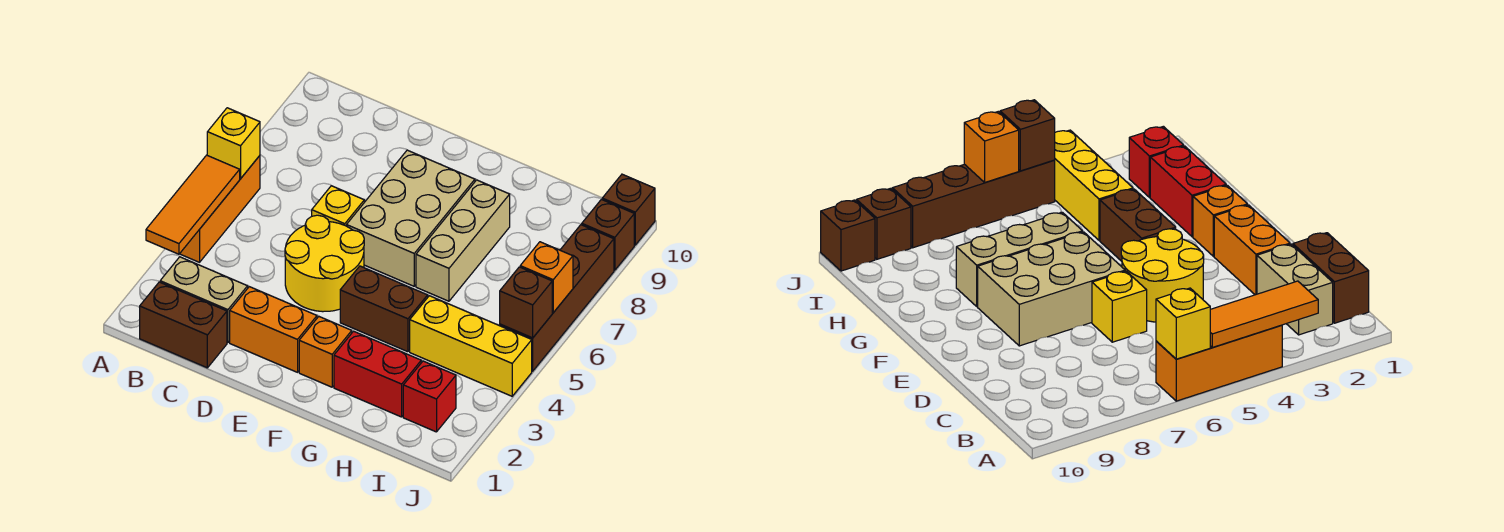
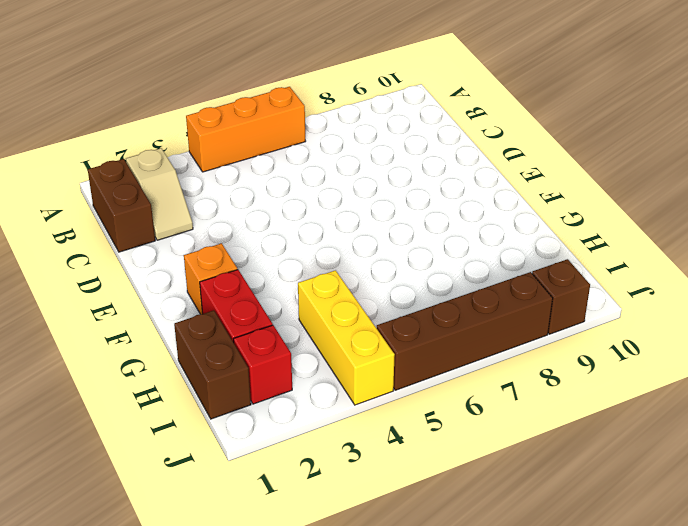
tan slope B2:C2 level 1 top B -> tan brick B2:C2 level 1
brown brick H1:I1 level 1 -> brown brick F4:G4 level 1
none -> orange brick D2:E2 level 1
none -> yellow round brick D4:E5 level 1
none -> yellow brick D6 level 1

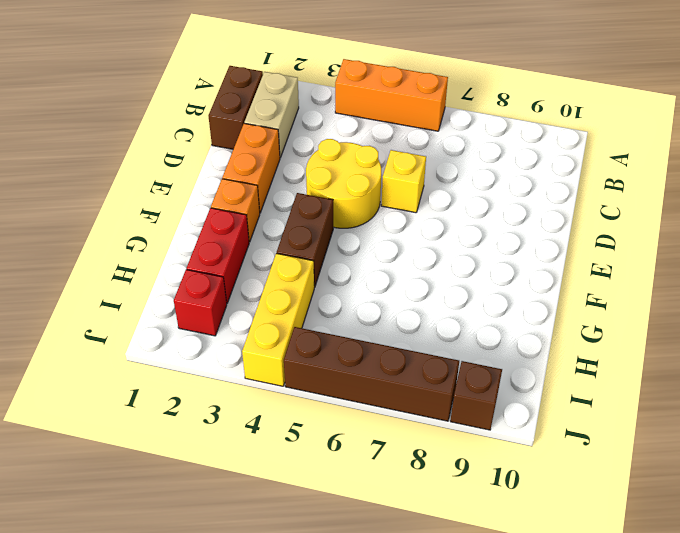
none -> tan brick E6:F8 level 1
none -> tan brick G6:G8 level 1
none -> brown brick J10 level 1

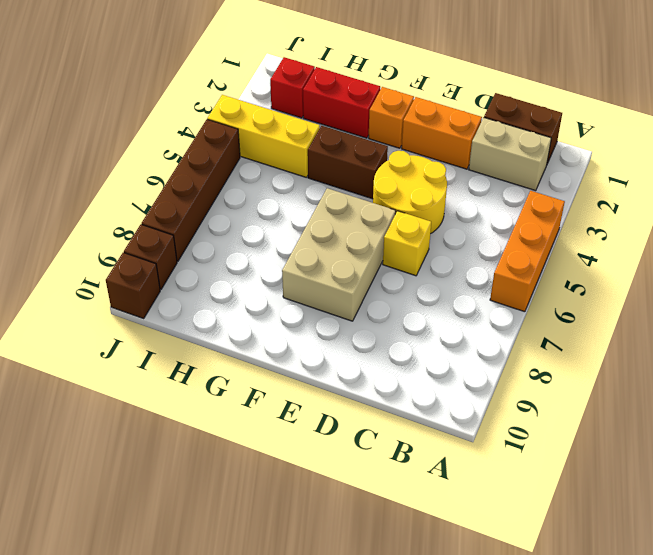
none -> tan brick G6:G8 level 1
none -> orange tile A3:A5 level 2
none -> yellow brick A6 level 2

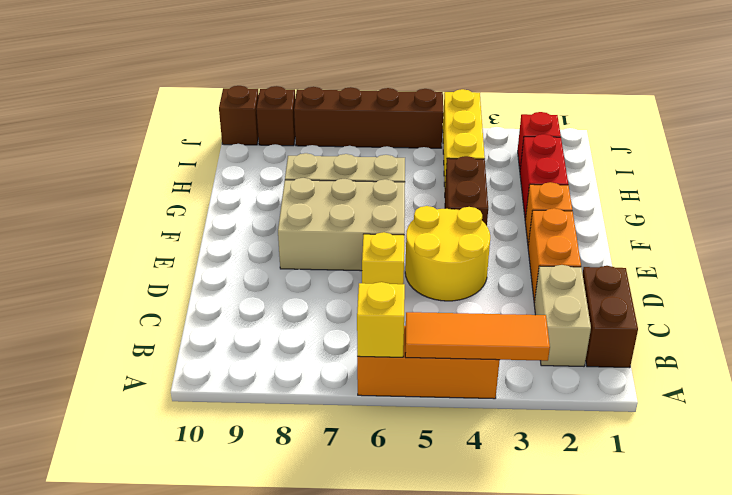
none -> brown brick J5 level 2
none -> orange brick J6 level 2

